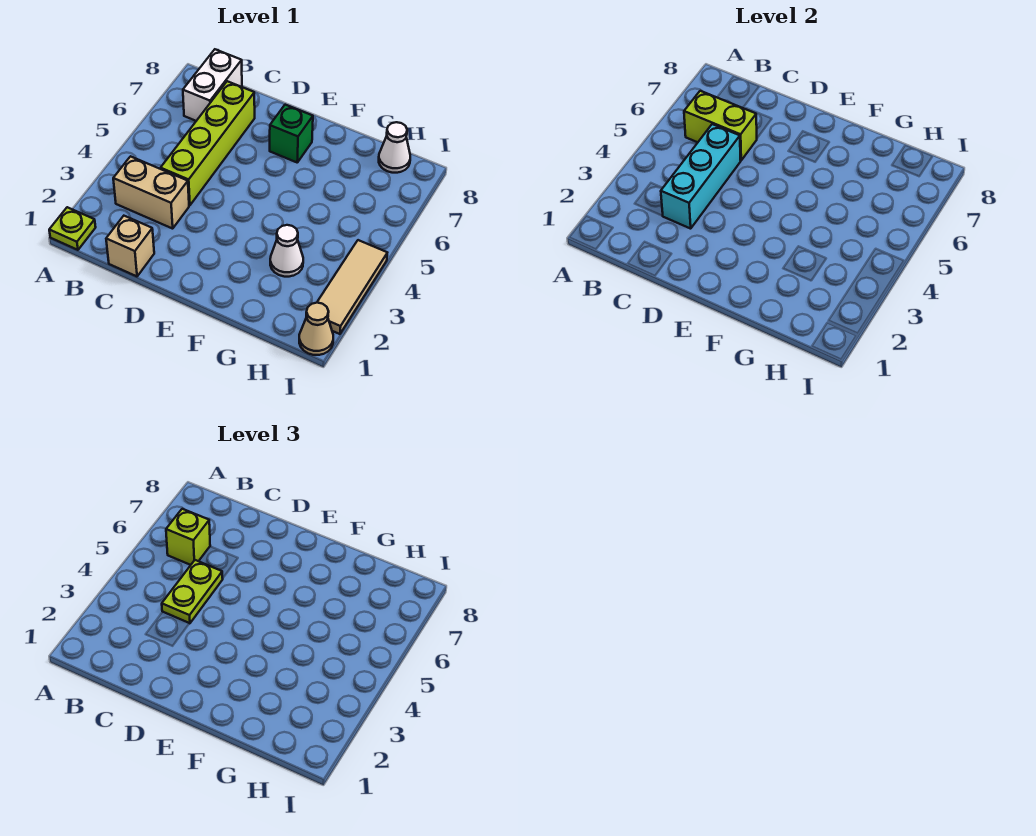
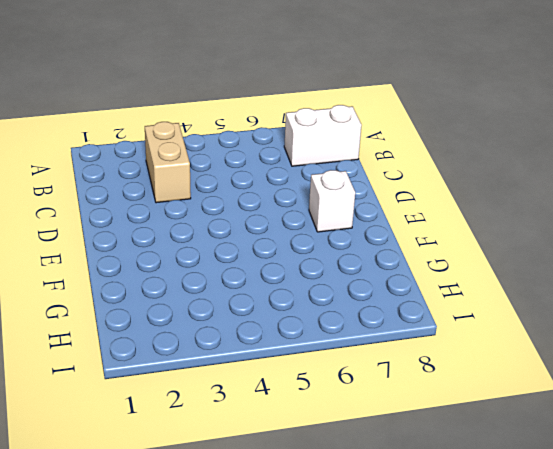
white brick E7 level 1 -> green brick E7 level 1
none -> lime plate A1 level 1
none -> tan brick C1 level 1
none -> lime brick C4:C7 level 1

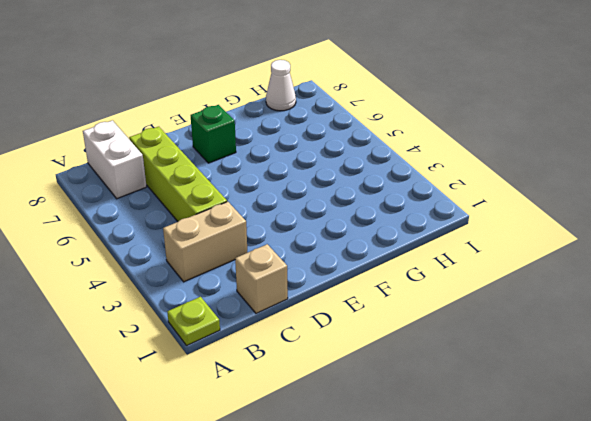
none -> white cone G3 level 1
none -> tan cone I1 level 1
none -> tan tile I2:I4 level 1

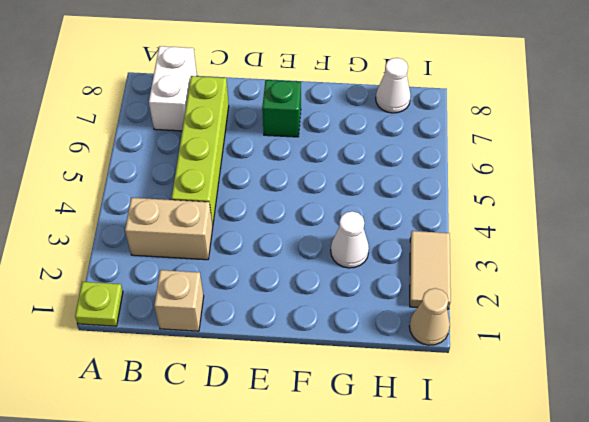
tan tile I2:I3 level 1 -> tan tile I2:I4 level 1
none -> lime brick B6:C6 level 2
none -> cyan brick C3:C5 level 2
none -> lime brick B6 level 3

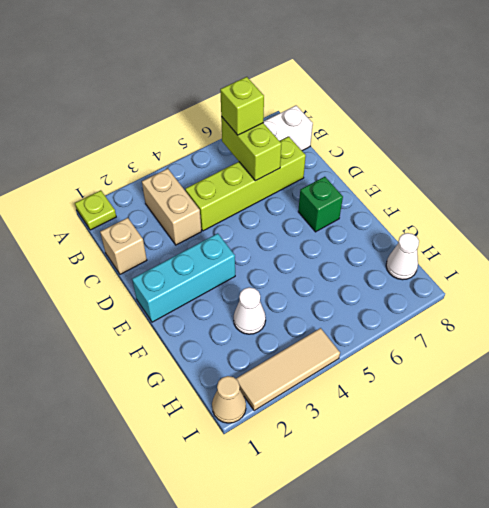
cyan brick E1:E3 level 1 -> cyan brick C3:C5 level 2
none -> lime plate C4:C5 level 3

